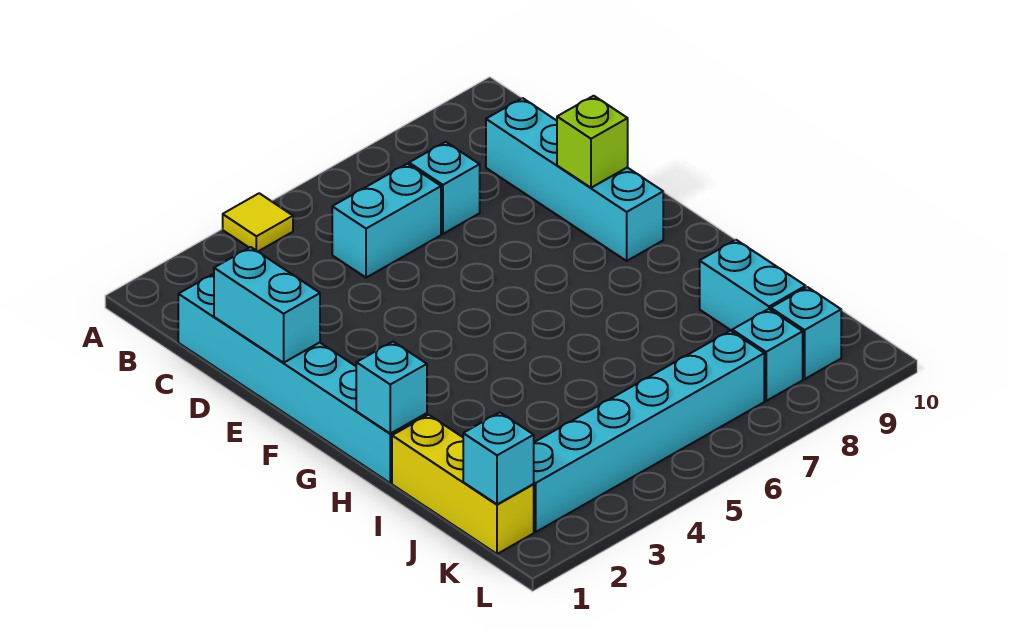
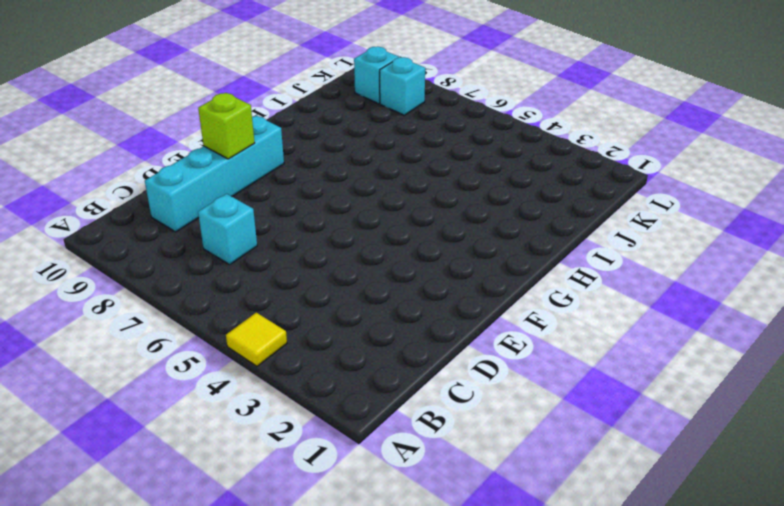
none -> cyan brick C1:H1 level 1
none -> cyan brick C5:C6 level 1
none -> yellow brick I1:K1 level 1

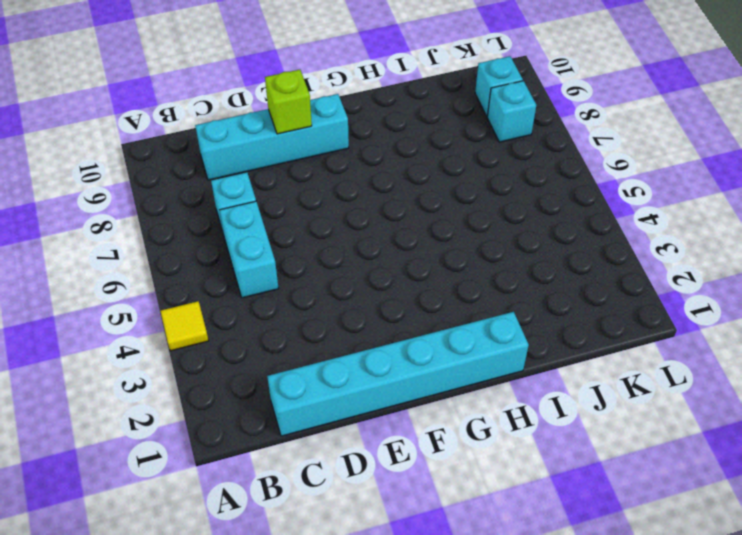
none -> yellow brick I1:K1 level 1
none -> cyan brick I9:J9 level 1
none -> cyan brick K2:K7 level 1

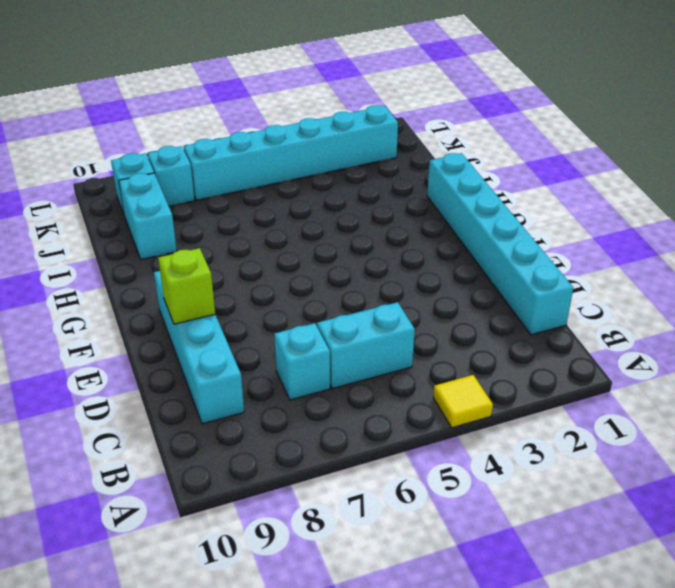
none -> yellow brick I1:K1 level 1
none -> cyan brick D1:E1 level 2
none -> cyan brick H1 level 2

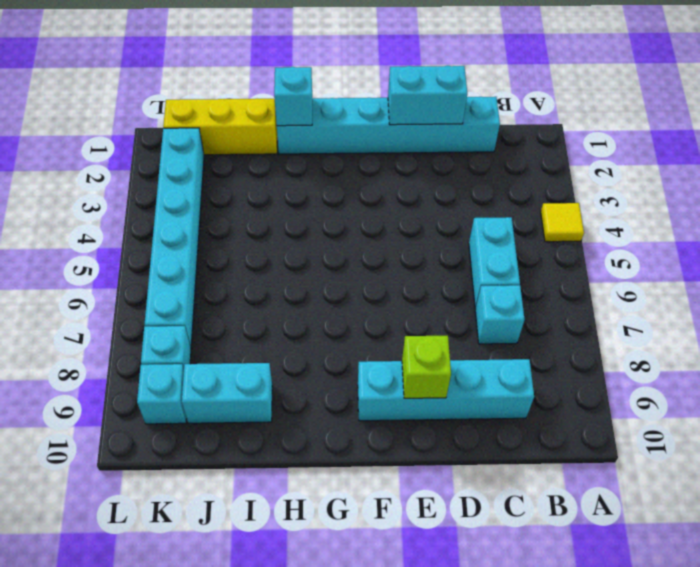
none -> cyan brick K1 level 2

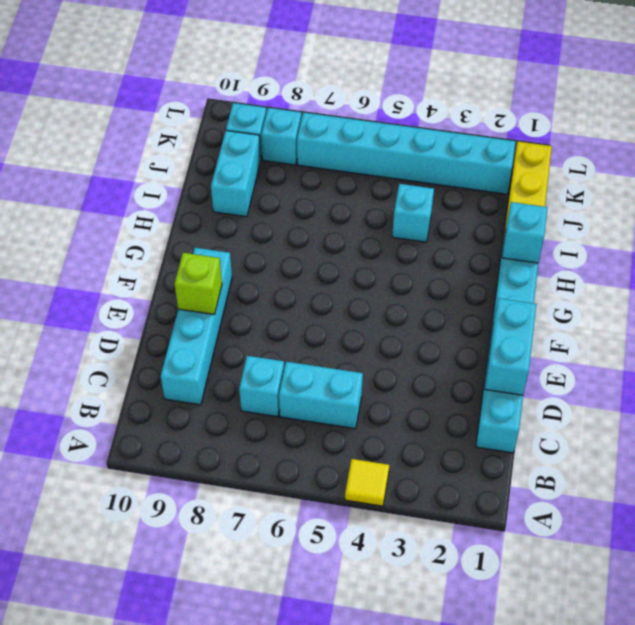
cyan brick I4 level 1 -> cyan brick K1 level 2

